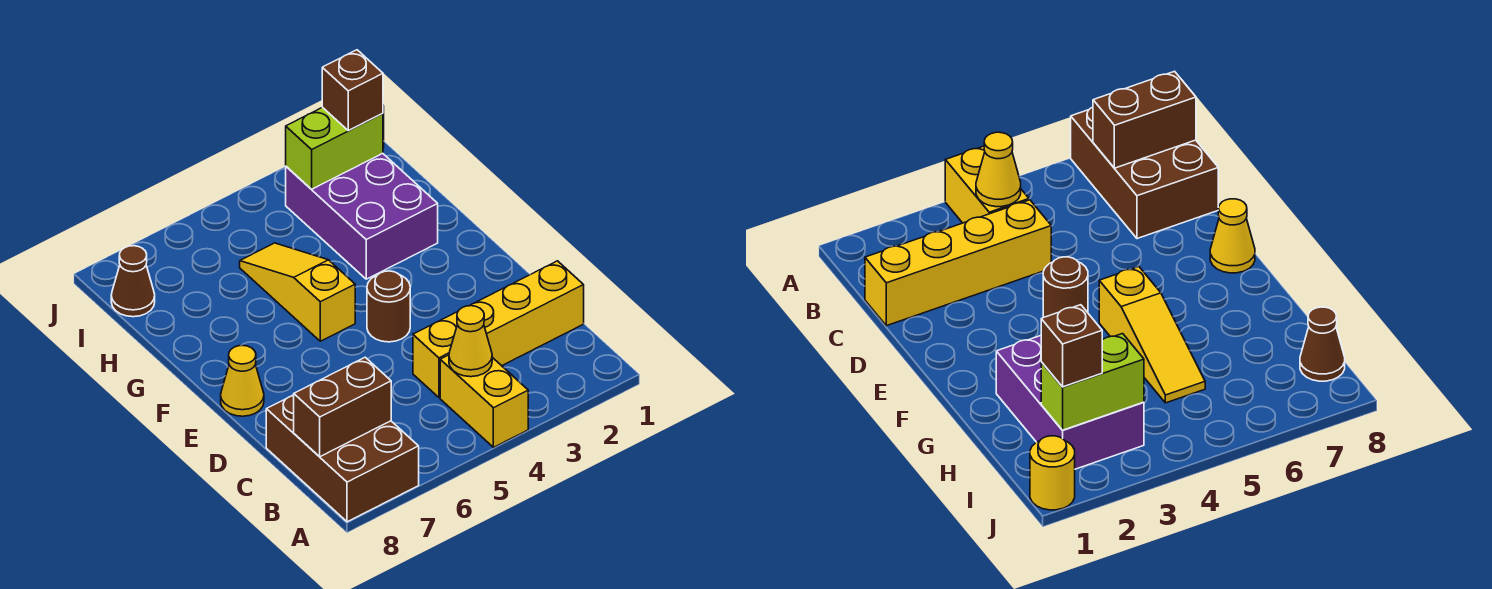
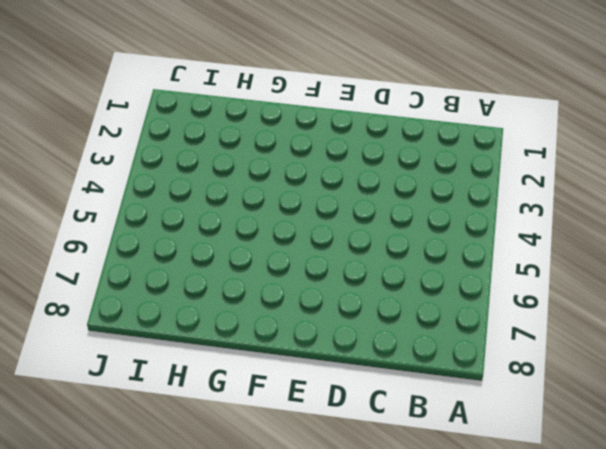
none -> yellow brick A4:B4 level 1
none -> brown brick A7:C8 level 1
none -> yellow brick C1:C4 level 1

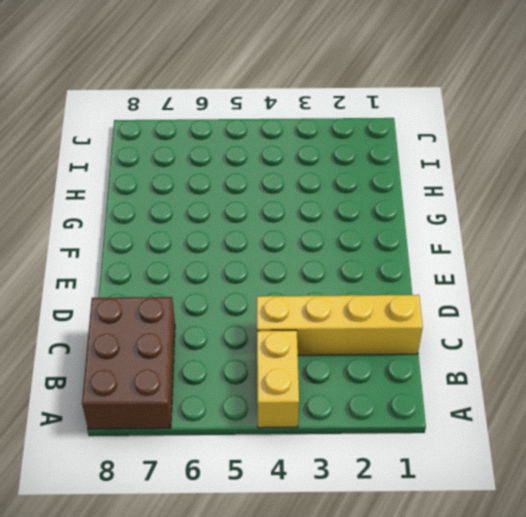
none -> brown round brick E4 level 1
none -> yellow cone E8 level 1
none -> yellow slope F5:H5 level 1 top F

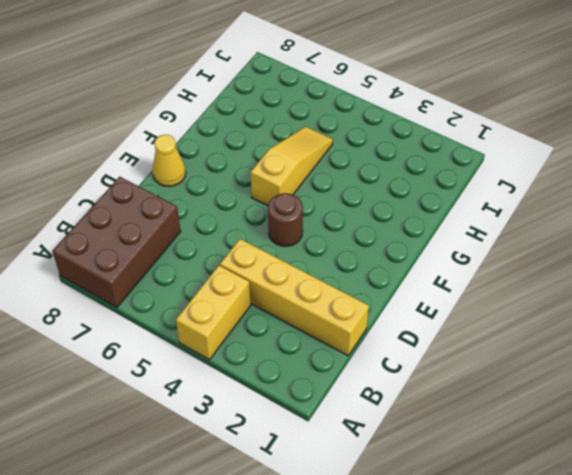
none -> purple brick G2:I3 level 1
none -> brown cone I8 level 1
none -> yellow round brick J1 level 1

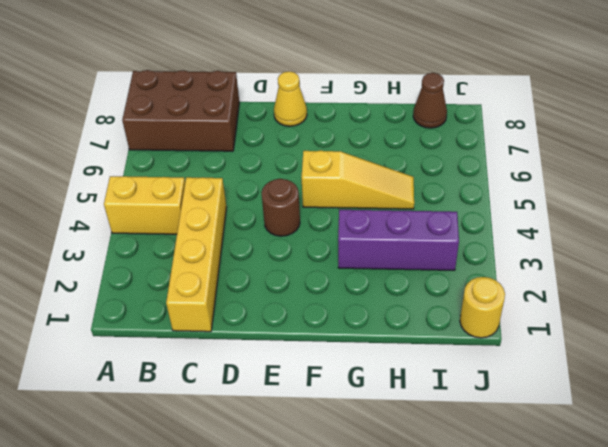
purple brick G3:I3 level 1 -> purple brick G2:I3 level 1
none -> yellow cone B4 level 2
none -> brown brick B7:B8 level 2
none -> lime brick I2:I3 level 2

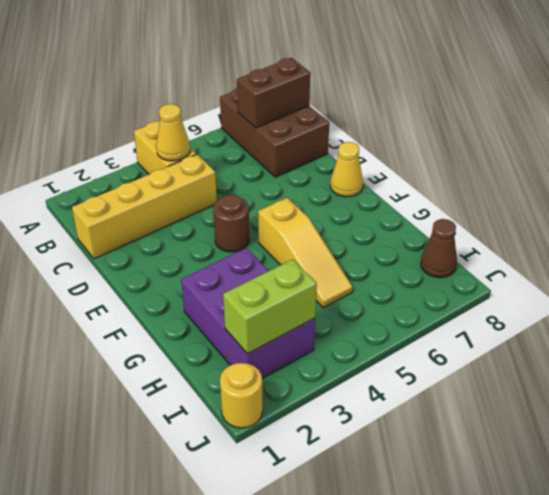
none -> brown brick I2 level 3

